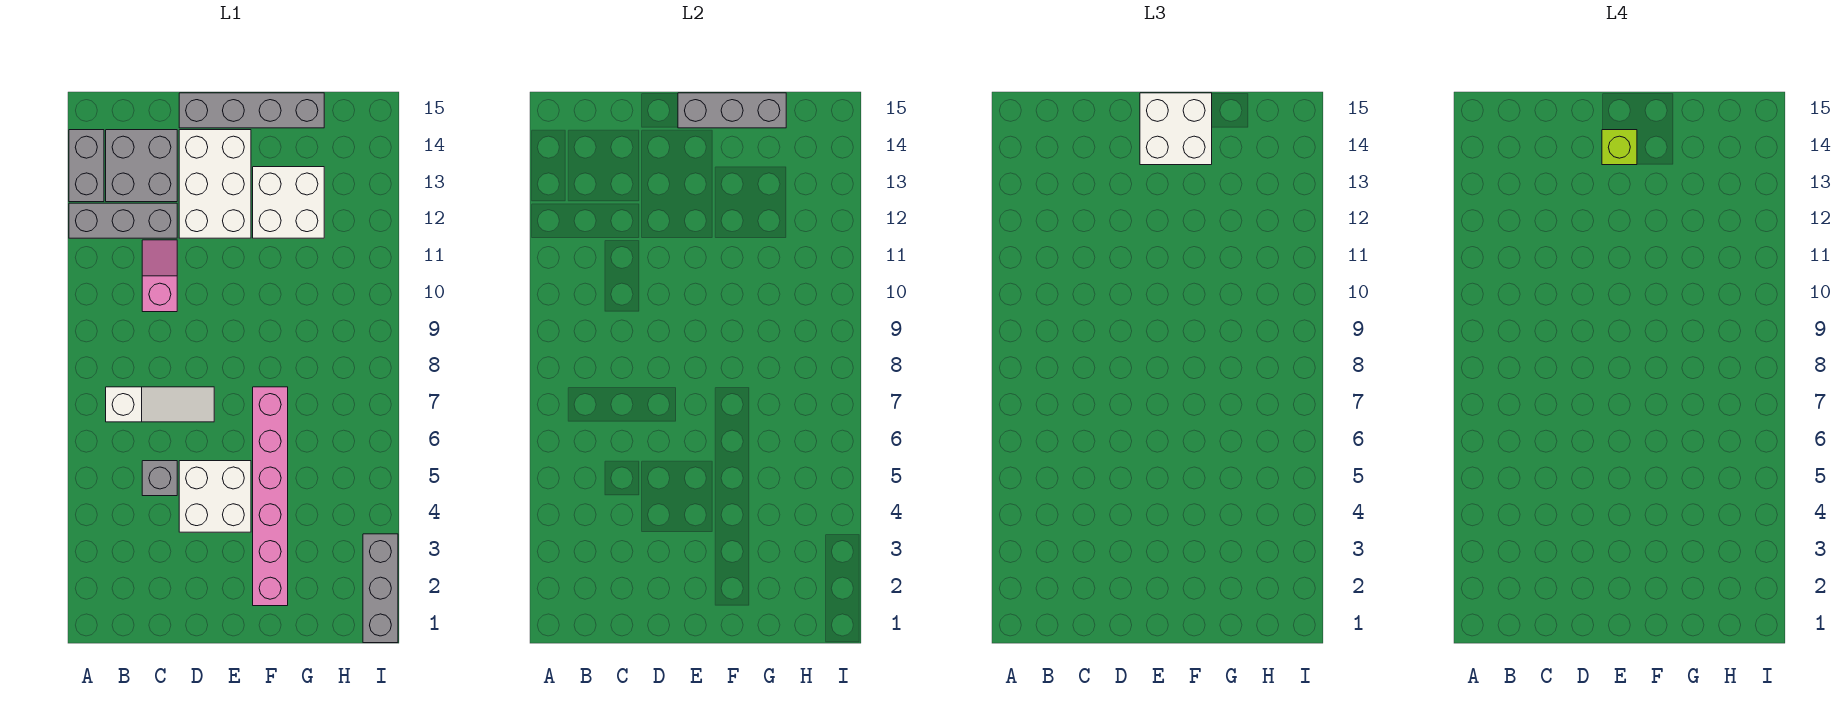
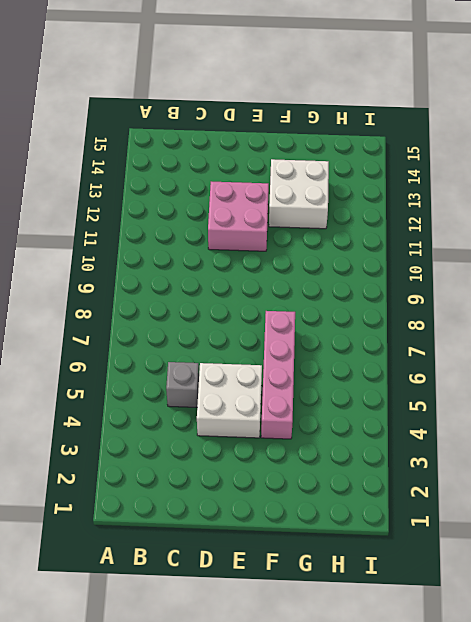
pink brick D11:E12 level 1 -> white brick D12:E14 level 1
pink brick F4:F7 level 1 -> pink brick F2:F7 level 1
none -> grey brick A12:C12 level 1
none -> grey brick A13:A14 level 1
none -> white slope B7:D7 level 1 top B

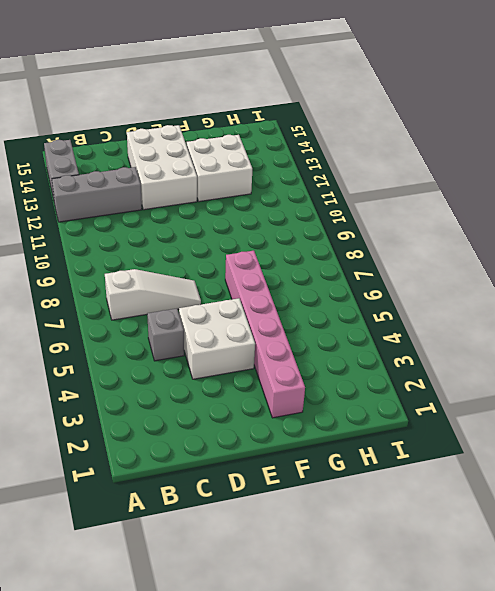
none -> grey brick B13:C14 level 1
none -> pink slope C10:C11 level 1 top 10
none -> grey brick D15:G15 level 1

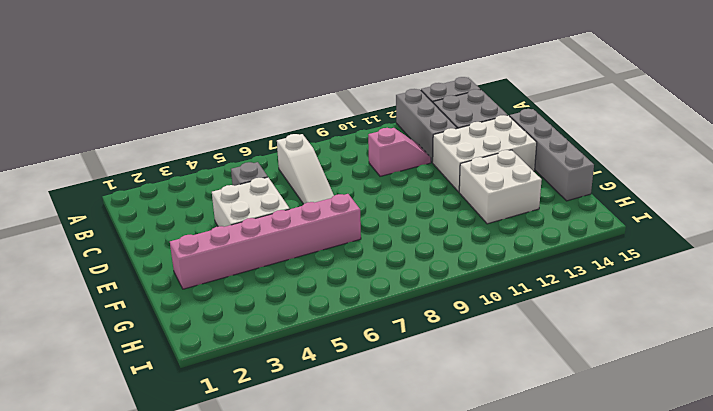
none -> grey brick I1:I3 level 1
none -> grey brick E15:G15 level 2
none -> white brick E14:F15 level 3

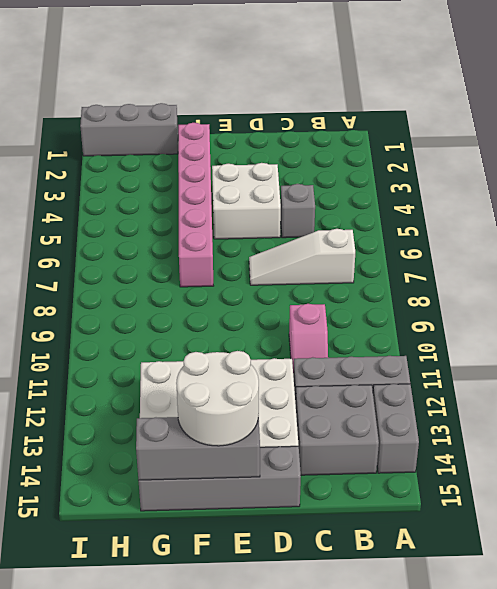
white round brick E14:F15 level 3 -> white brick E14:F15 level 3
grey brick G1:I1 level 1 -> grey brick I1:I3 level 1
none -> lime brick E14 level 4

